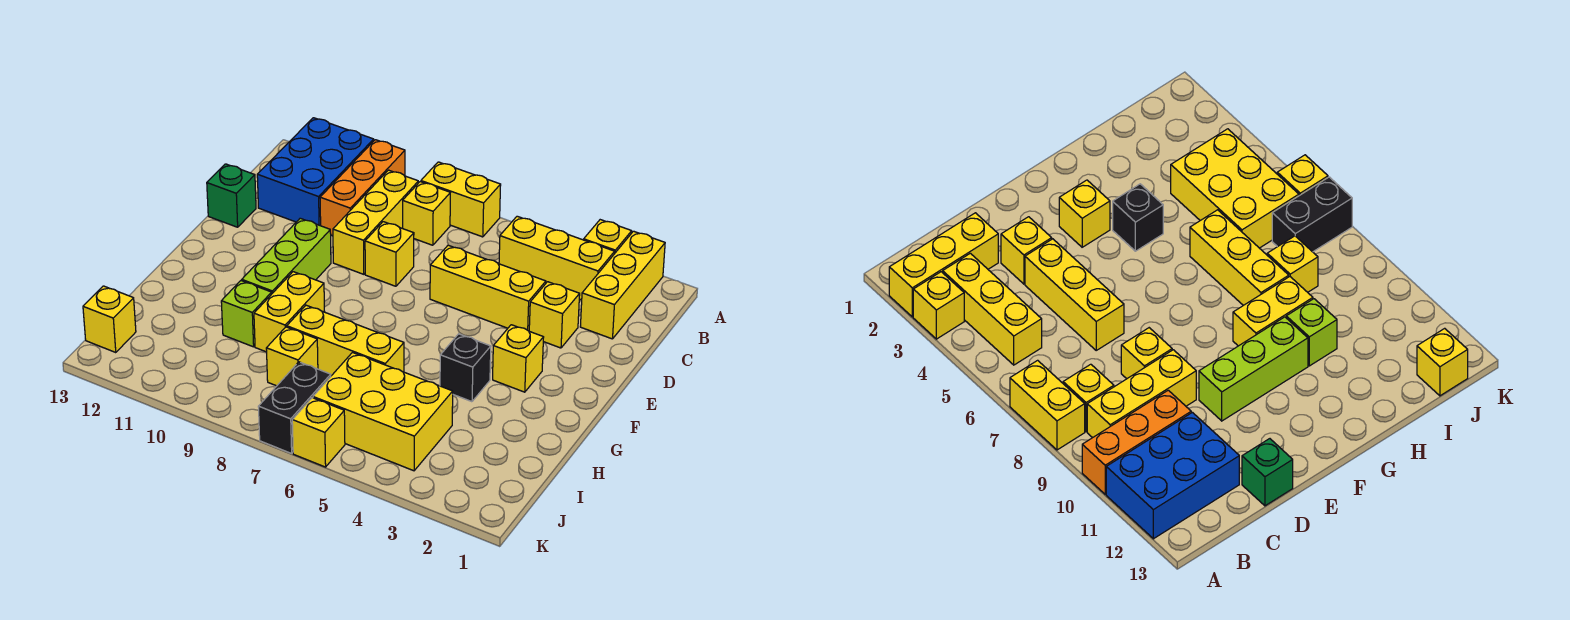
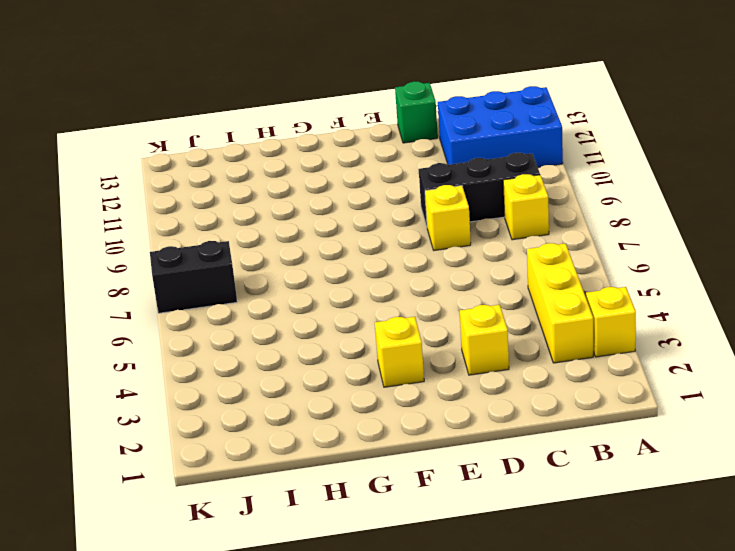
black brick B9:D9 level 1 -> yellow brick B9:D9 level 1
none -> yellow brick A2:C2 level 1
none -> yellow brick A7:A8 level 1
none -> orange brick A10:C10 level 1

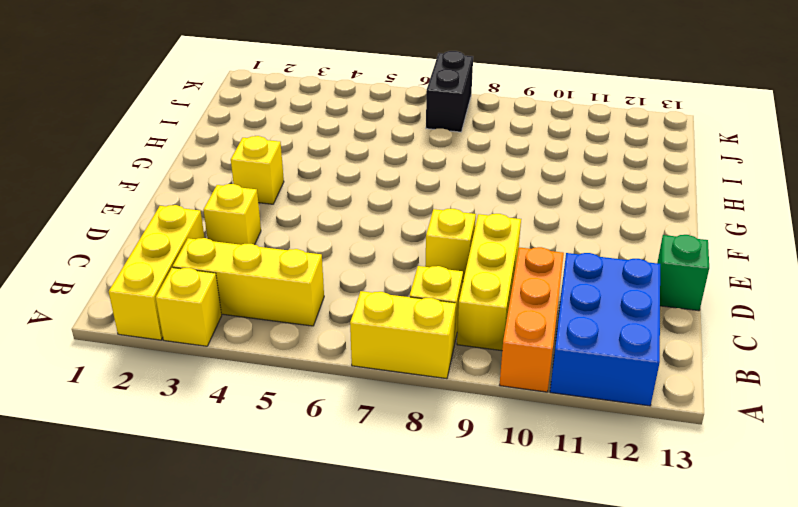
none -> yellow brick D4:D6 level 1
none -> lime brick E10:G10 level 1
none -> black brick G4 level 1

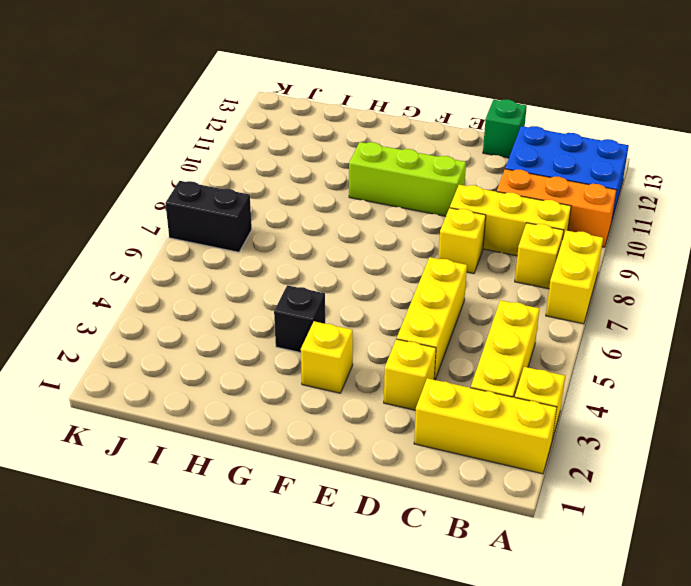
none -> yellow brick G9:H9 level 1
none -> yellow brick H6:H8 level 1
none -> lime brick H10 level 1

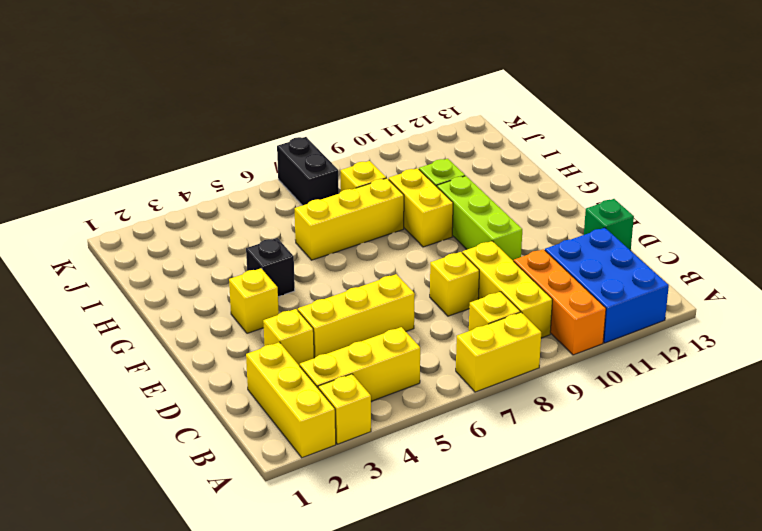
none -> yellow brick I4:J6 level 1
none -> yellow brick J13 level 1
none -> yellow brick K6 level 1

